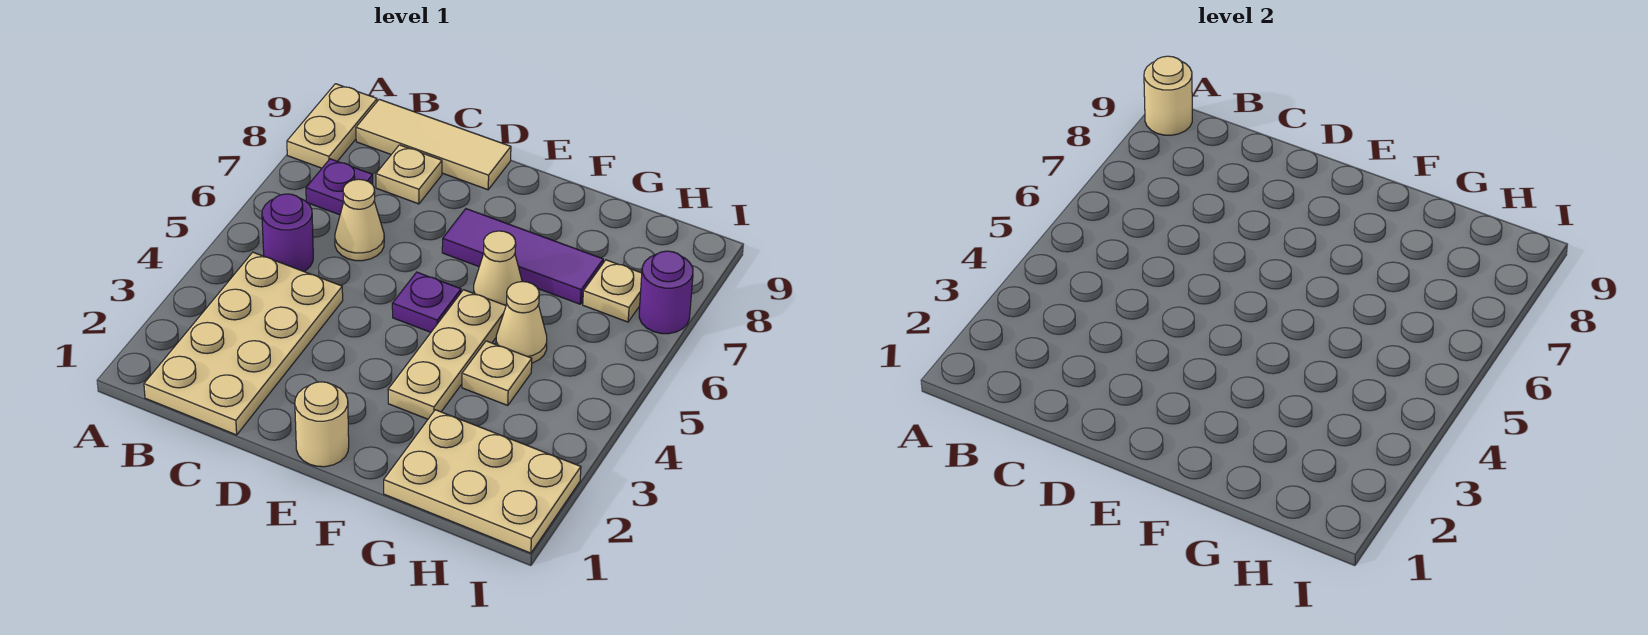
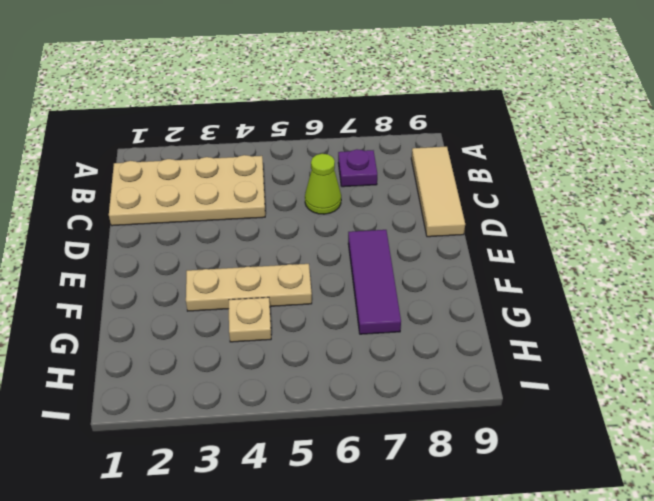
lime cone C6 level 1 -> tan cone C6 level 1
none -> tan plate A8:A9 level 1
none -> purple round brick B5 level 1
none -> tan plate C8 level 1

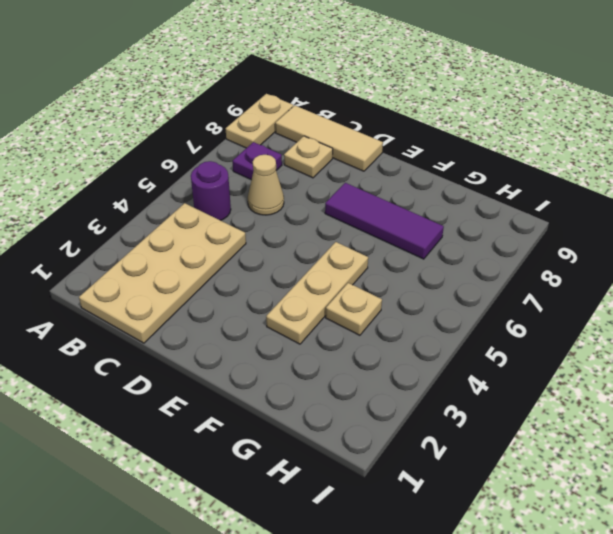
none -> tan round brick E1 level 1
none -> purple plate E5 level 1
none -> tan cone F6 level 1

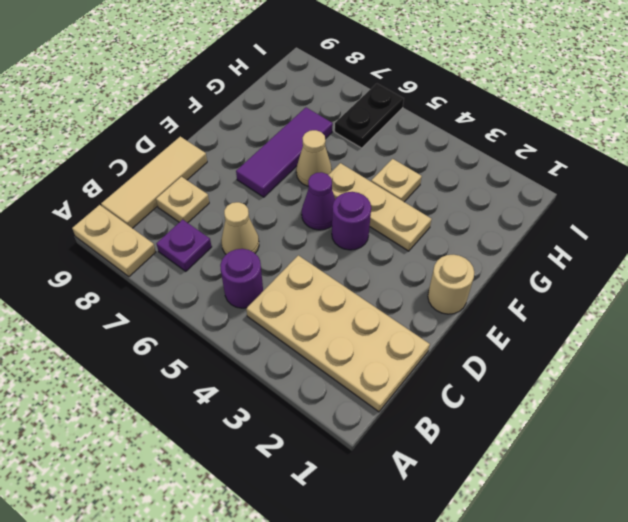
purple round brick E4 level 1 -> purple round brick I7 level 1
purple cone E5 level 1 -> purple plate E5 level 1
black plate H6:I6 level 1 -> none
none -> tan plate G1:I2 level 1
none -> tan cone G5 level 1
none -> tan plate H7 level 1

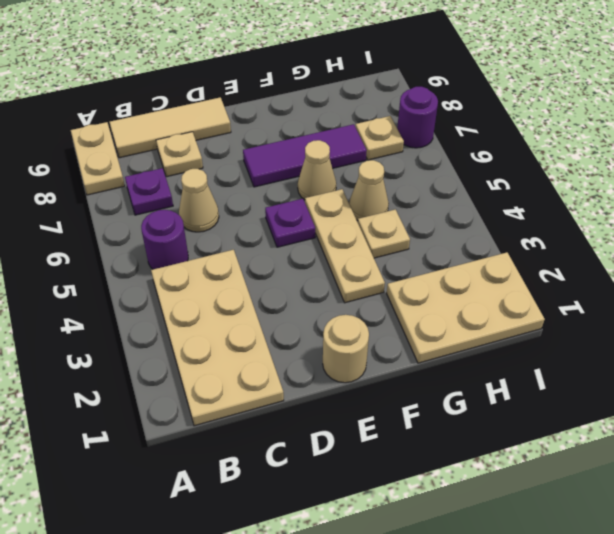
none -> tan round brick A9 level 2

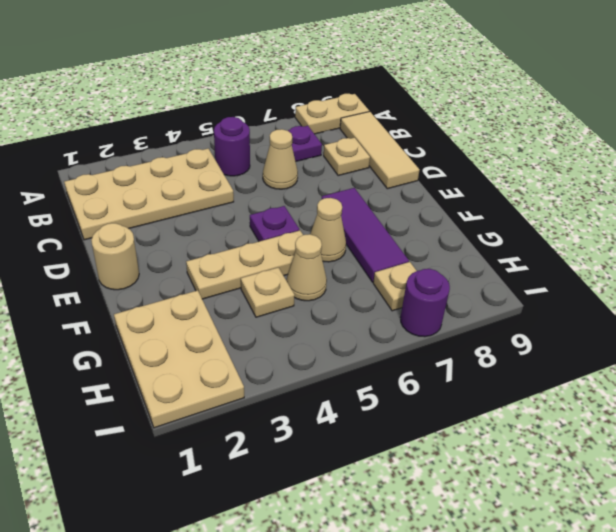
none -> tan round brick A9 level 2

